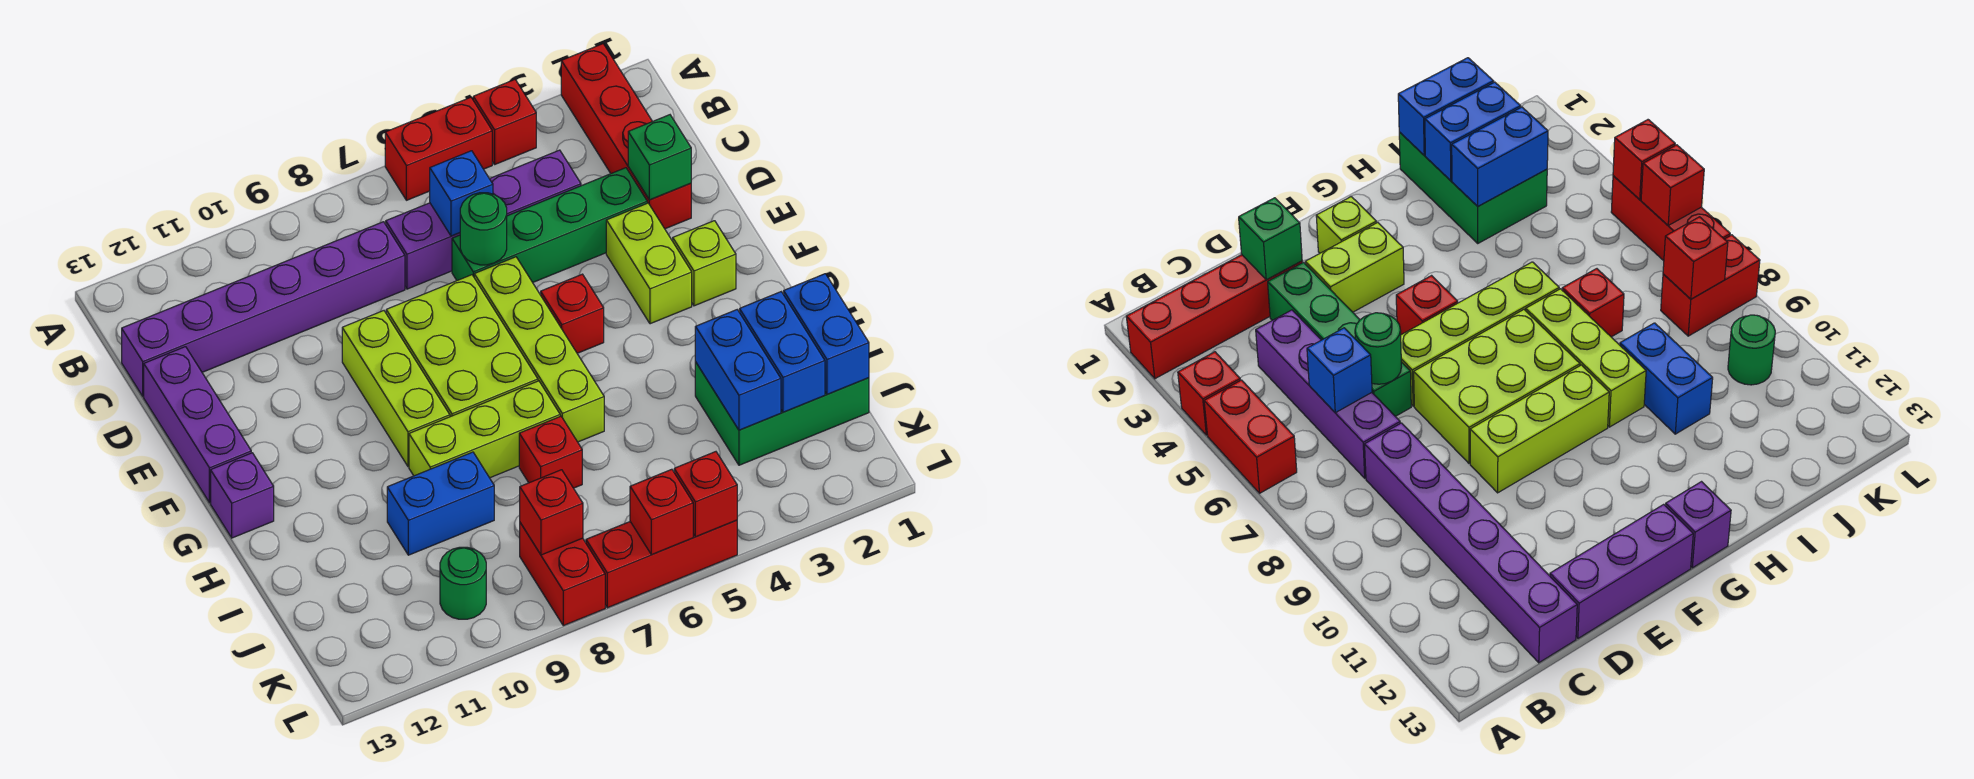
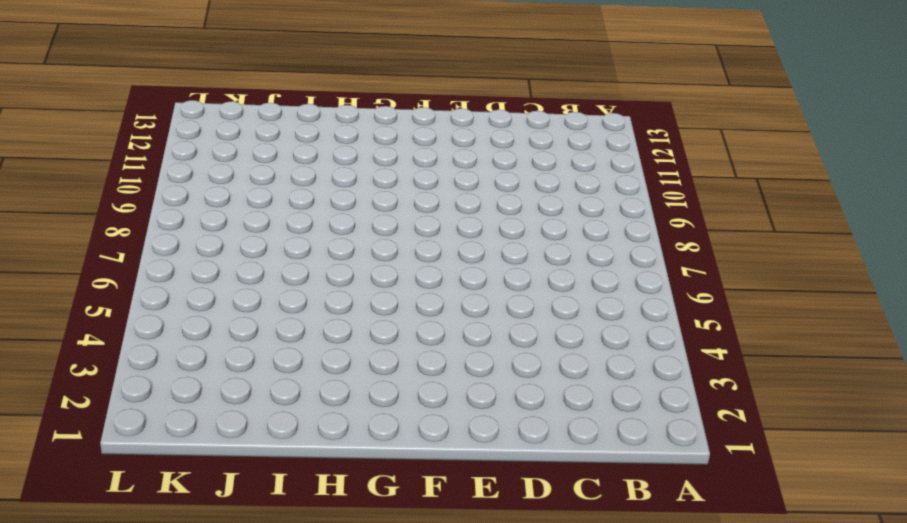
none -> red brick A2:D2 level 1
none -> red brick A4 level 1
none -> red brick A5:A6 level 1
none -> purple brick C4:C7 level 1

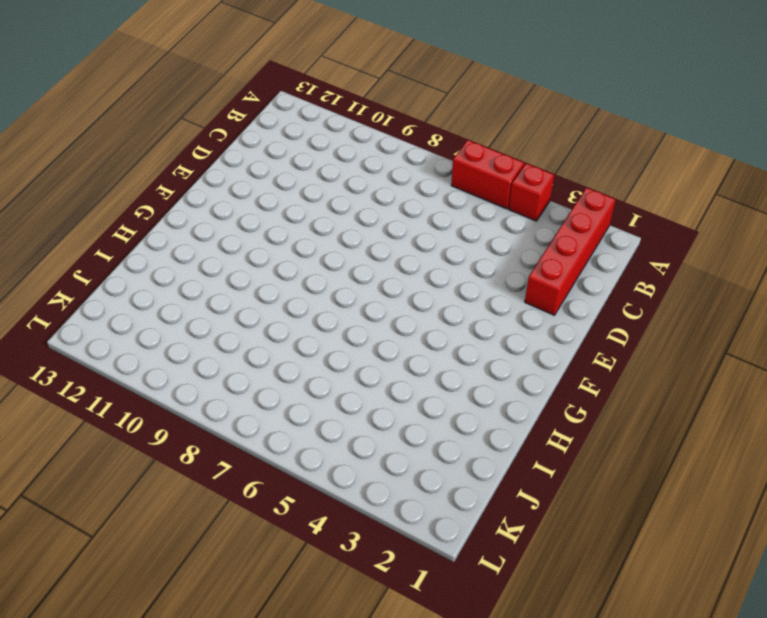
none -> purple brick C4:C7 level 1
none -> purple brick C8:C13 level 1
none -> green brick D3:D6 level 1
none -> purple brick D13:F13 level 1

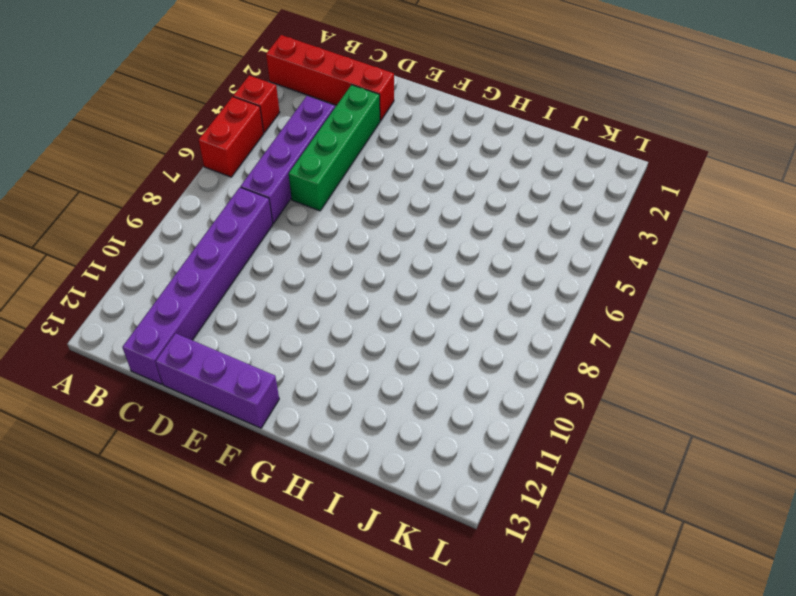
none -> lime brick E3:F3 level 1
none -> lime brick E6:H6 level 1
none -> lime brick E7:G8 level 1
none -> lime brick E9:G9 level 1

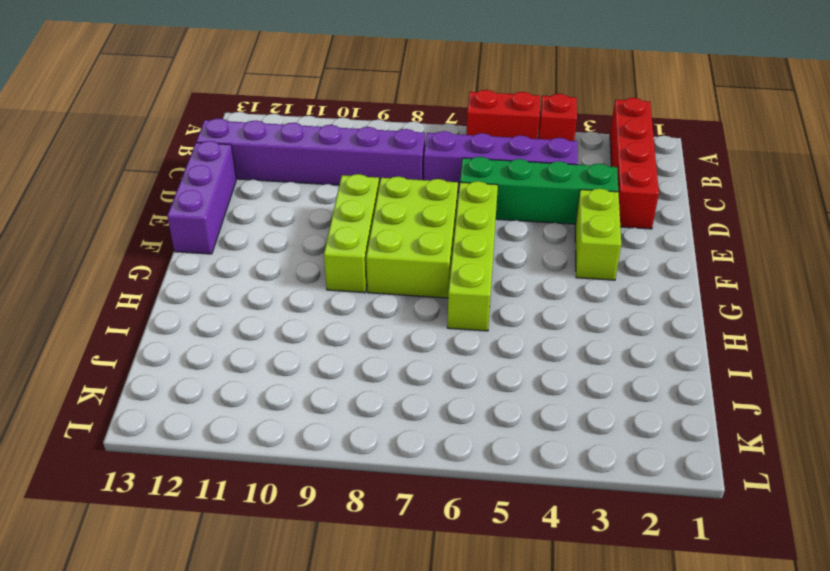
none -> lime brick F2 level 1
none -> red brick F5 level 1
none -> purple brick G13 level 1
none -> lime brick H7:H9 level 1

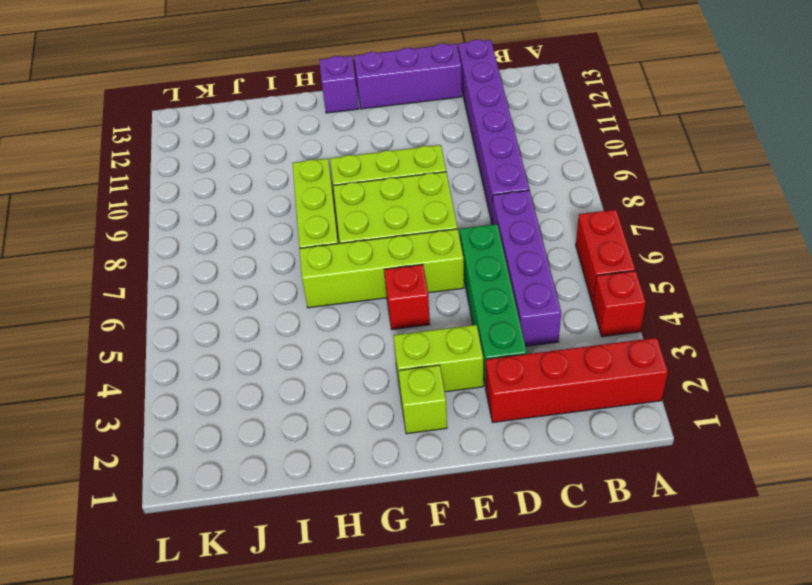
none -> green brick I1:J3 level 1
none -> red brick I7 level 1
none -> blue brick I9:I10 level 1
none -> red brick K8:L8 level 1

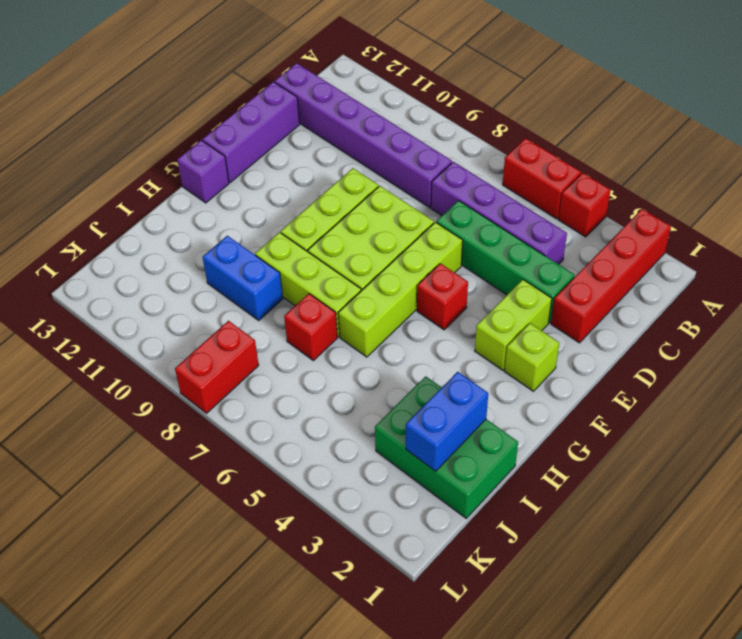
none -> green round brick K10 level 1
none -> red brick L5:L7 level 1
none -> blue brick C6 level 2
none -> green brick D2 level 2

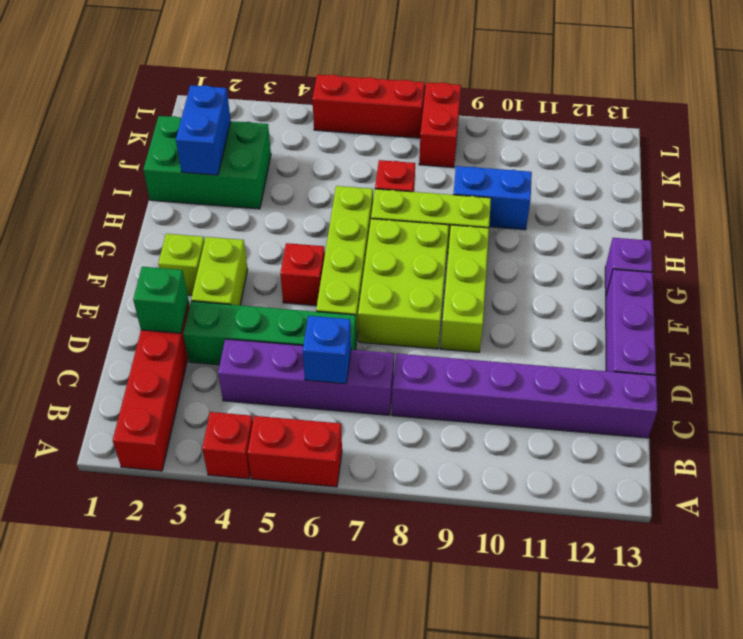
none -> green round brick K10 level 1
none -> green round brick D6 level 2
none -> blue brick I1:J1 level 2
none -> blue brick I3:J3 level 2

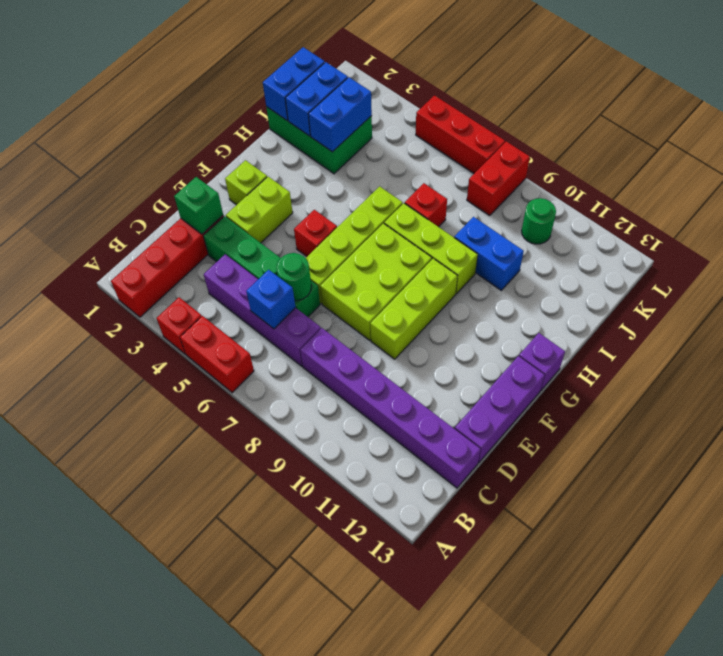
none -> red brick K8 level 2
none -> red brick L5 level 2
none -> red brick L6 level 2

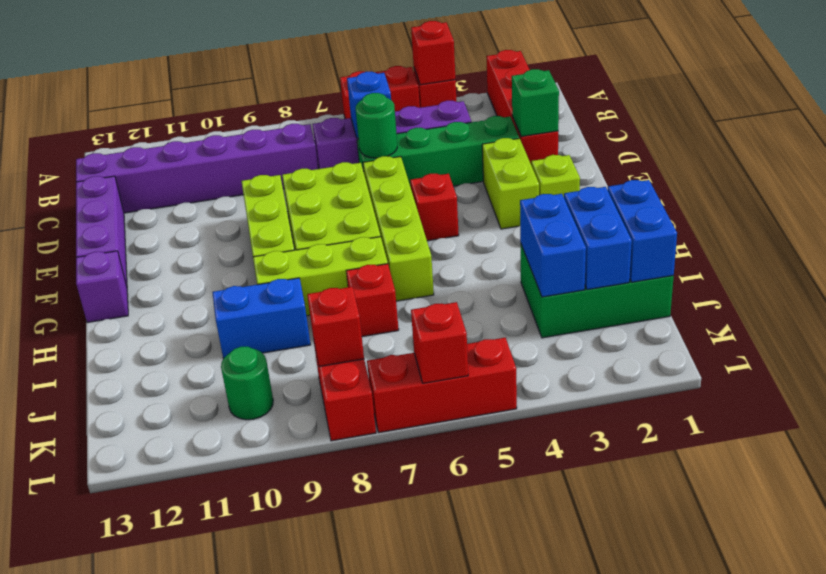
red brick A4 level 2 -> red brick L5 level 2

